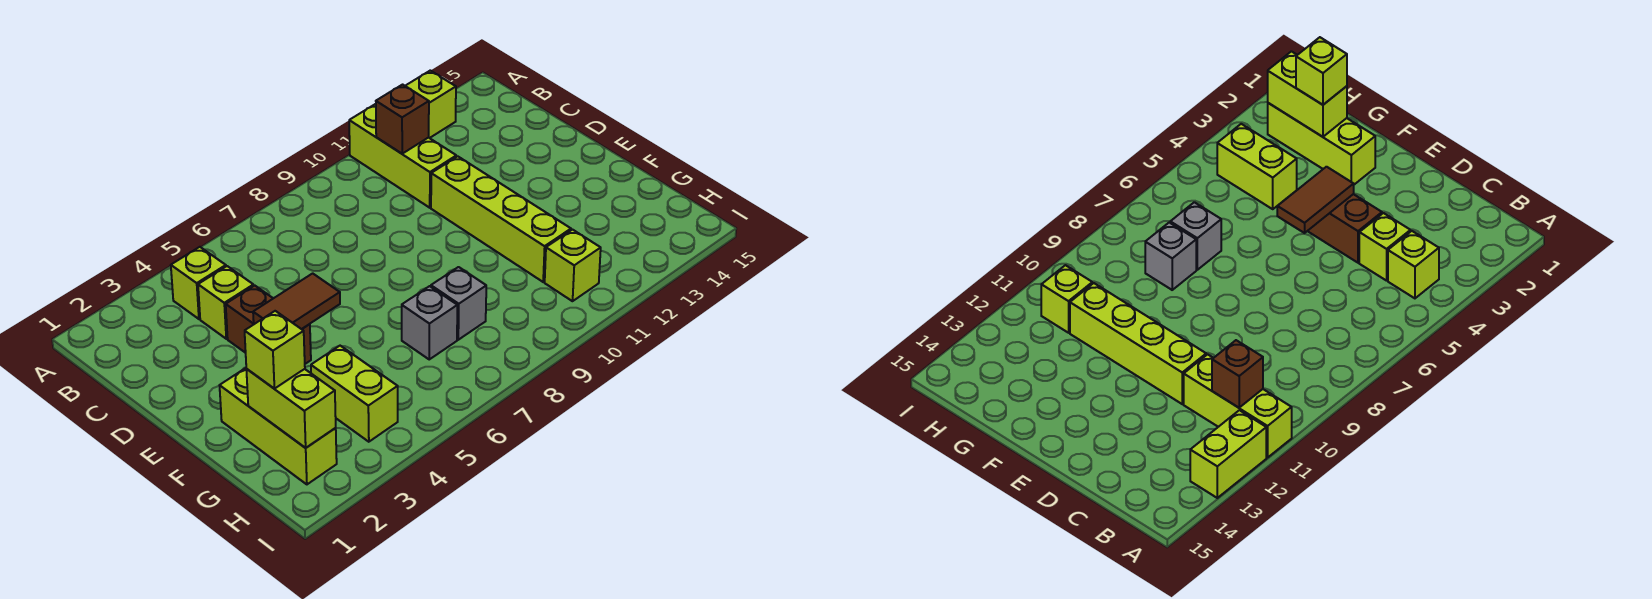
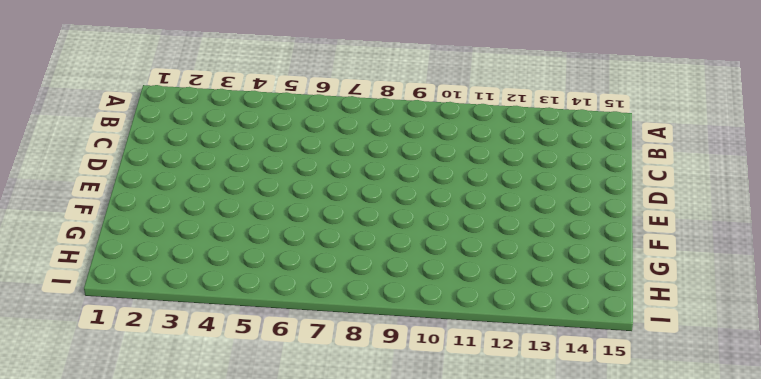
none -> lime brick A11:C11 level 1
none -> lime brick A12:A13 level 1
none -> lime brick B4 level 1

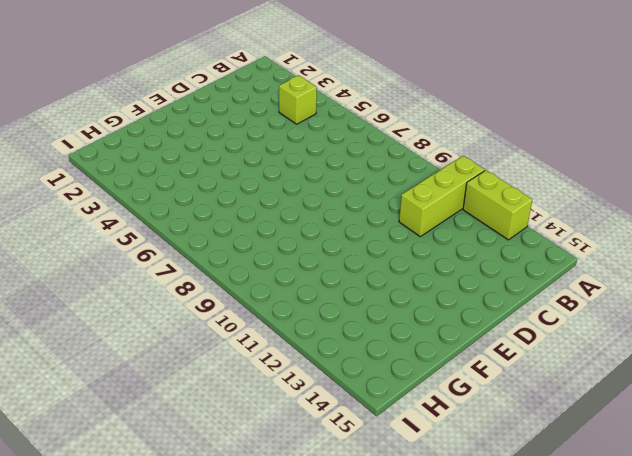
none -> lime brick C4 level 1
none -> brown brick D4:E4 level 1
none -> lime brick D11:G11 level 1

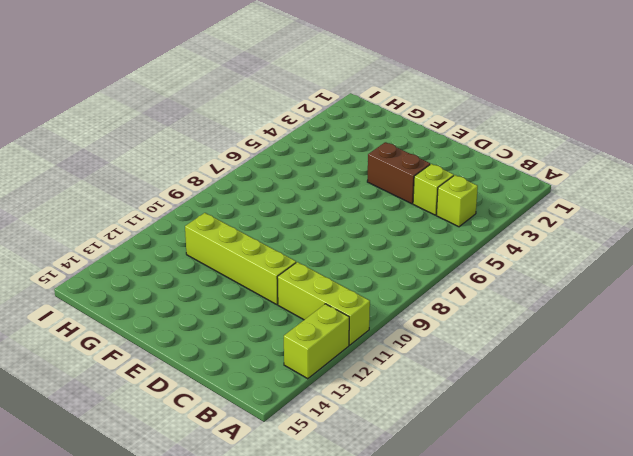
none -> lime brick F2:H2 level 1
none -> lime brick G4:H4 level 1
none -> grey brick G7 level 1

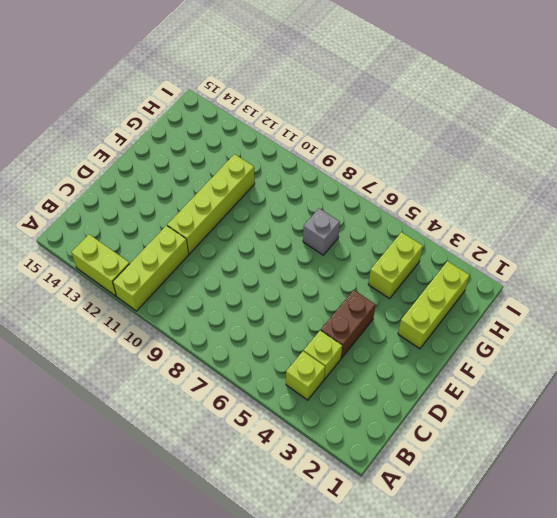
none -> grey brick G8 level 1
none -> lime brick H11 level 1
none -> brown brick B11 level 2

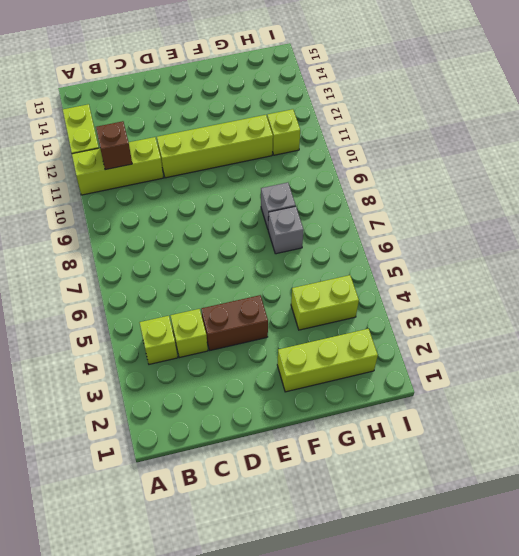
none -> brown tile E4:E5 level 2
none -> lime brick G2:H2 level 2
none -> lime brick G2 level 3

